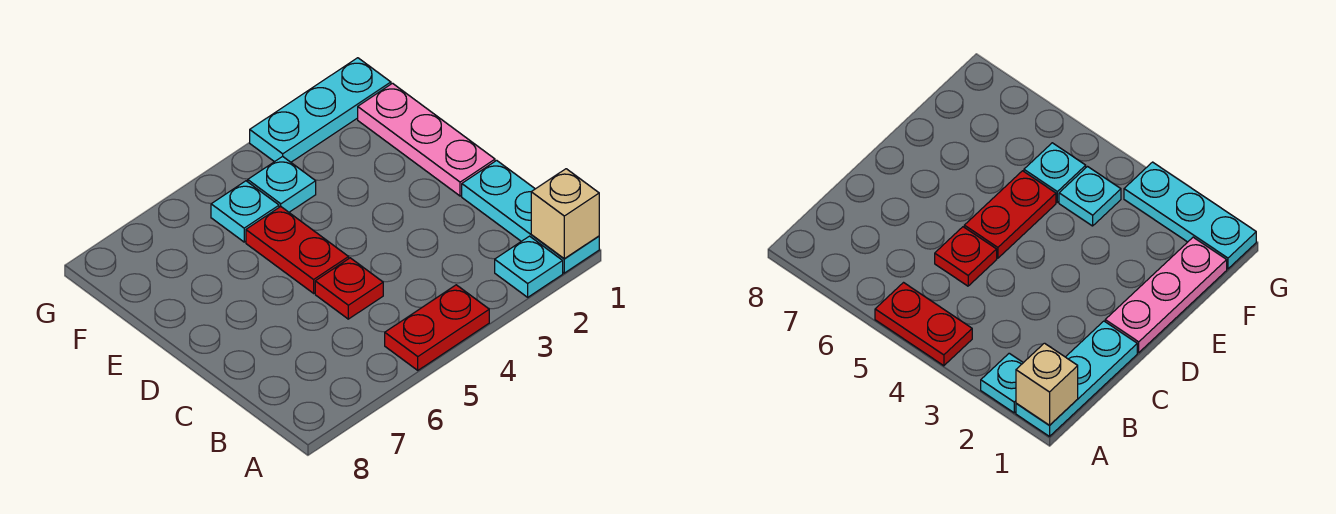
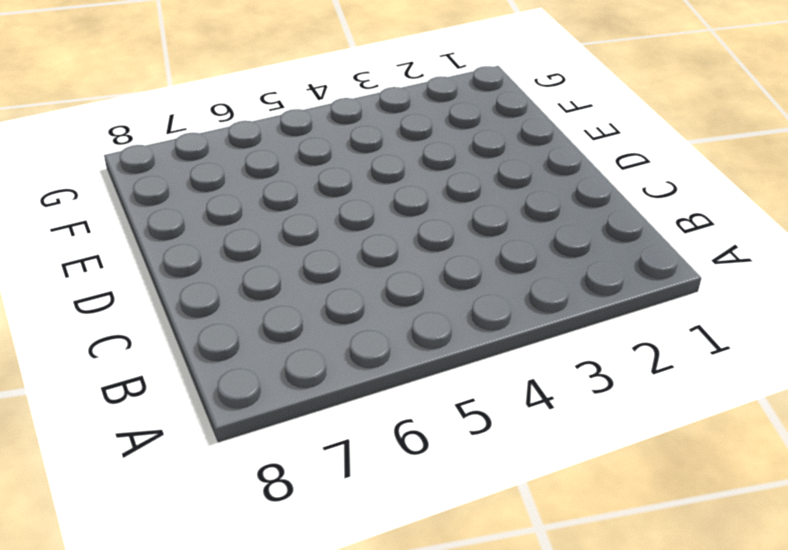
none -> cyan plate A1:C1 level 1
none -> cyan plate A2 level 1

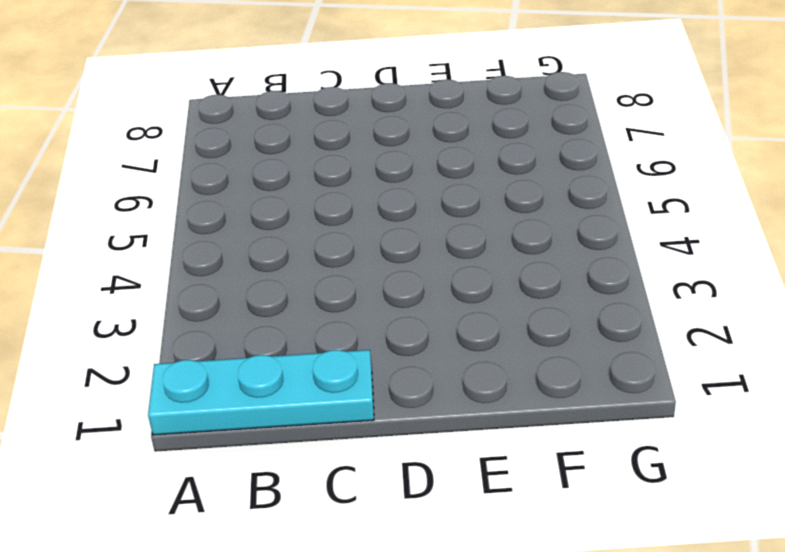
none -> cyan plate A2 level 1
none -> red plate A4:A5 level 1

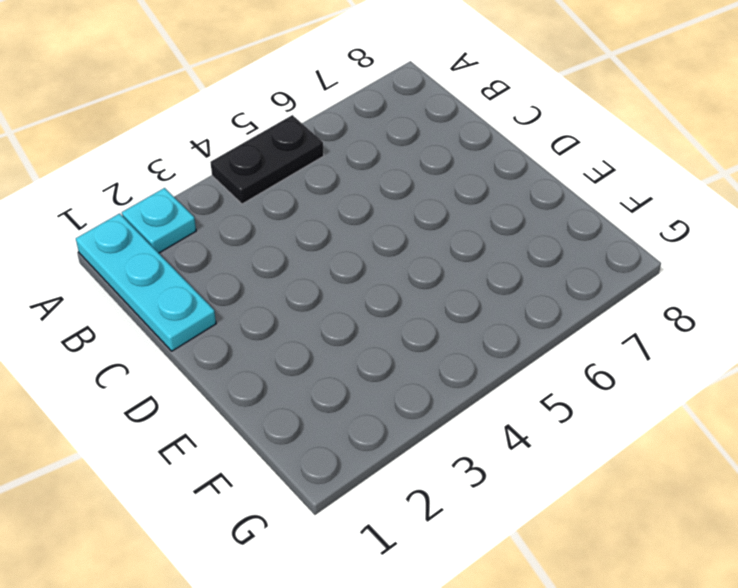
black plate A4:A5 level 1 -> red plate A4:A5 level 1
none -> red plate C5 level 1
none -> pink plate D1:F1 level 1

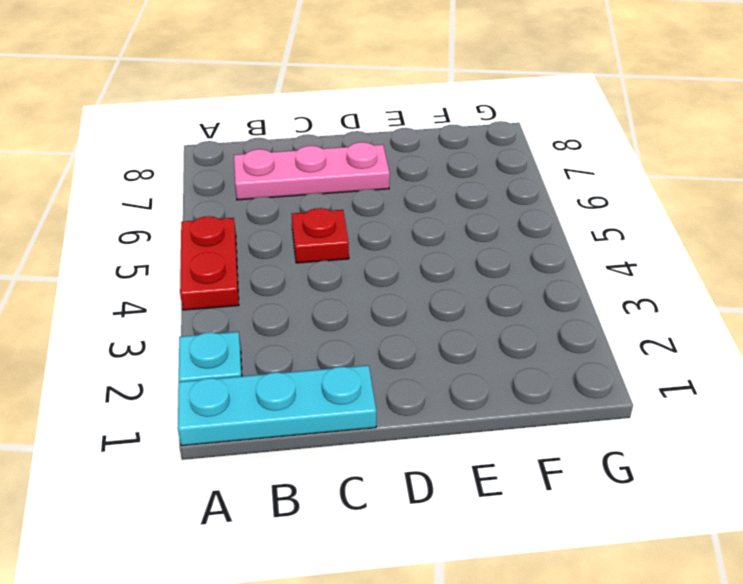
pink plate B7:D7 level 1 -> pink plate D1:F1 level 1
none -> red plate D5:E5 level 1
none -> cyan plate F4 level 1

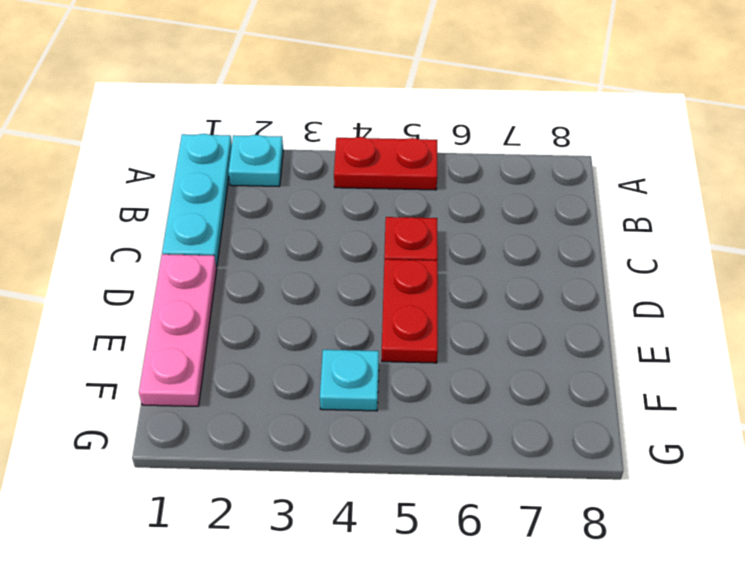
none -> cyan plate F5 level 1
none -> cyan plate G1:G3 level 1

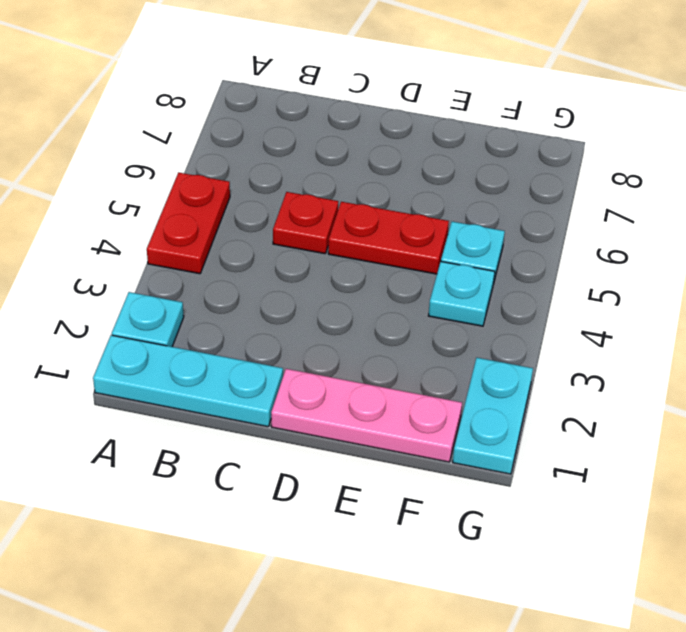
cyan plate G1:G2 level 1 -> cyan plate G1:G3 level 1
none -> tan brick A1 level 2

